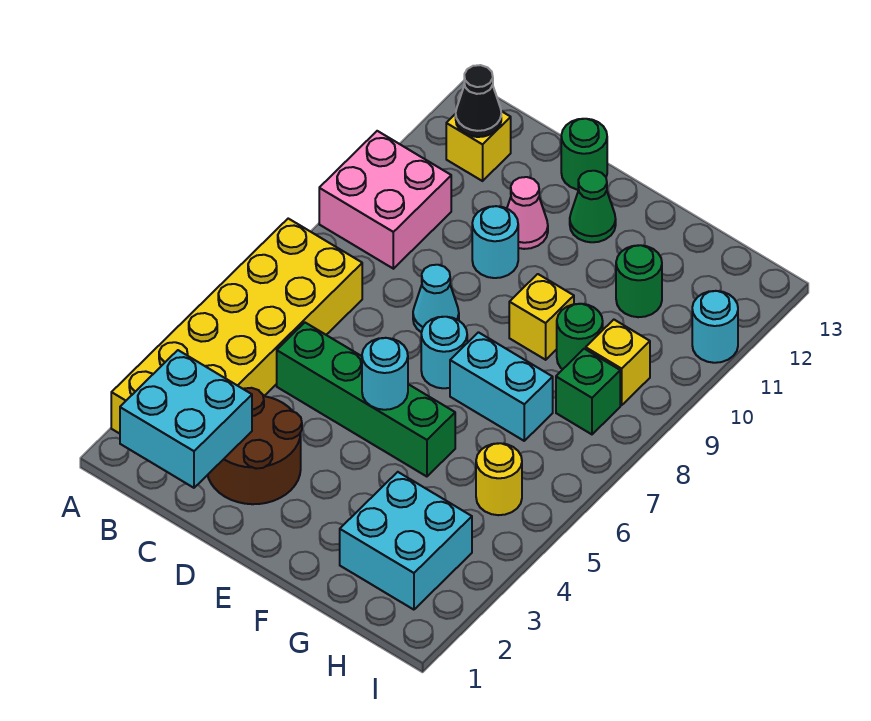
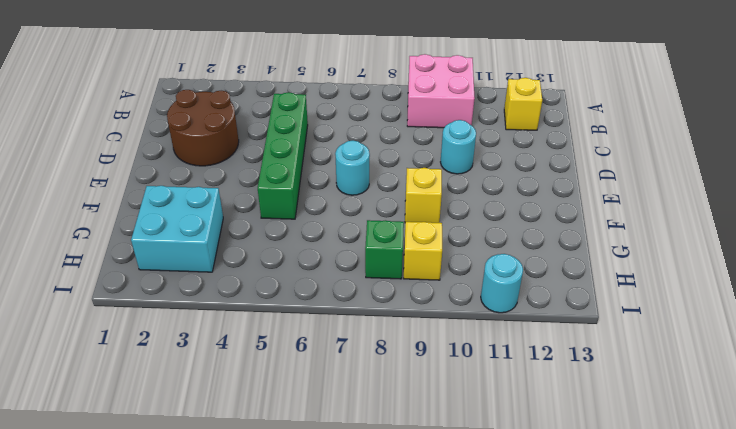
none -> yellow brick A2:B7 level 1
none -> cyan cone D8 level 1
none -> pink cone D11 level 1

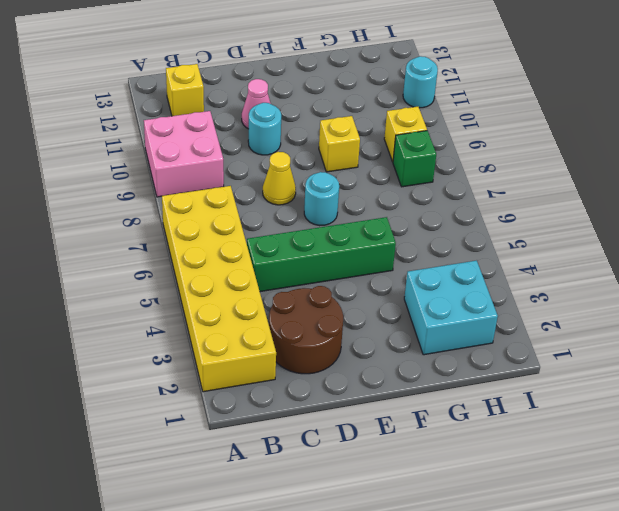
yellow cone D8 level 1 -> cyan cone D8 level 1
none -> green round brick D13 level 1
none -> green cone E12 level 1
none -> cyan brick F7:G7 level 1

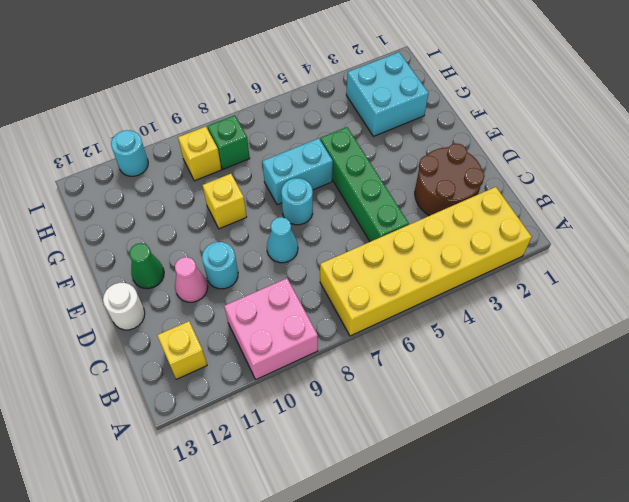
white round brick D13 level 1 -> green round brick D13 level 1
cyan brick F6:F7 level 1 -> cyan brick F7:G7 level 1
none -> green round brick G9 level 1
none -> green round brick G11 level 1
none -> yellow round brick H5 level 1

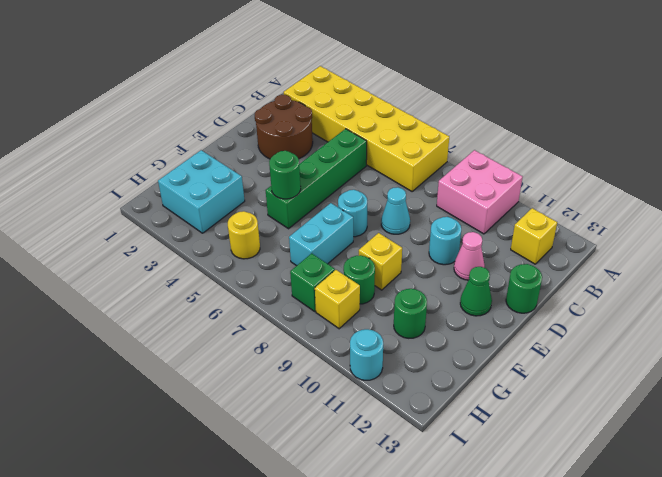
green round brick F5 level 2 -> none
none -> cyan brick B1:C2 level 2
none -> black cone B12 level 2
none -> cyan round brick E5 level 2

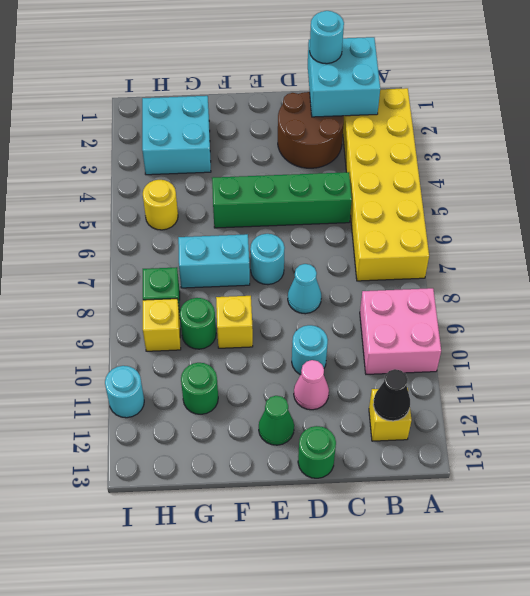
cyan round brick C1 level 3 -> cyan round brick E5 level 2

